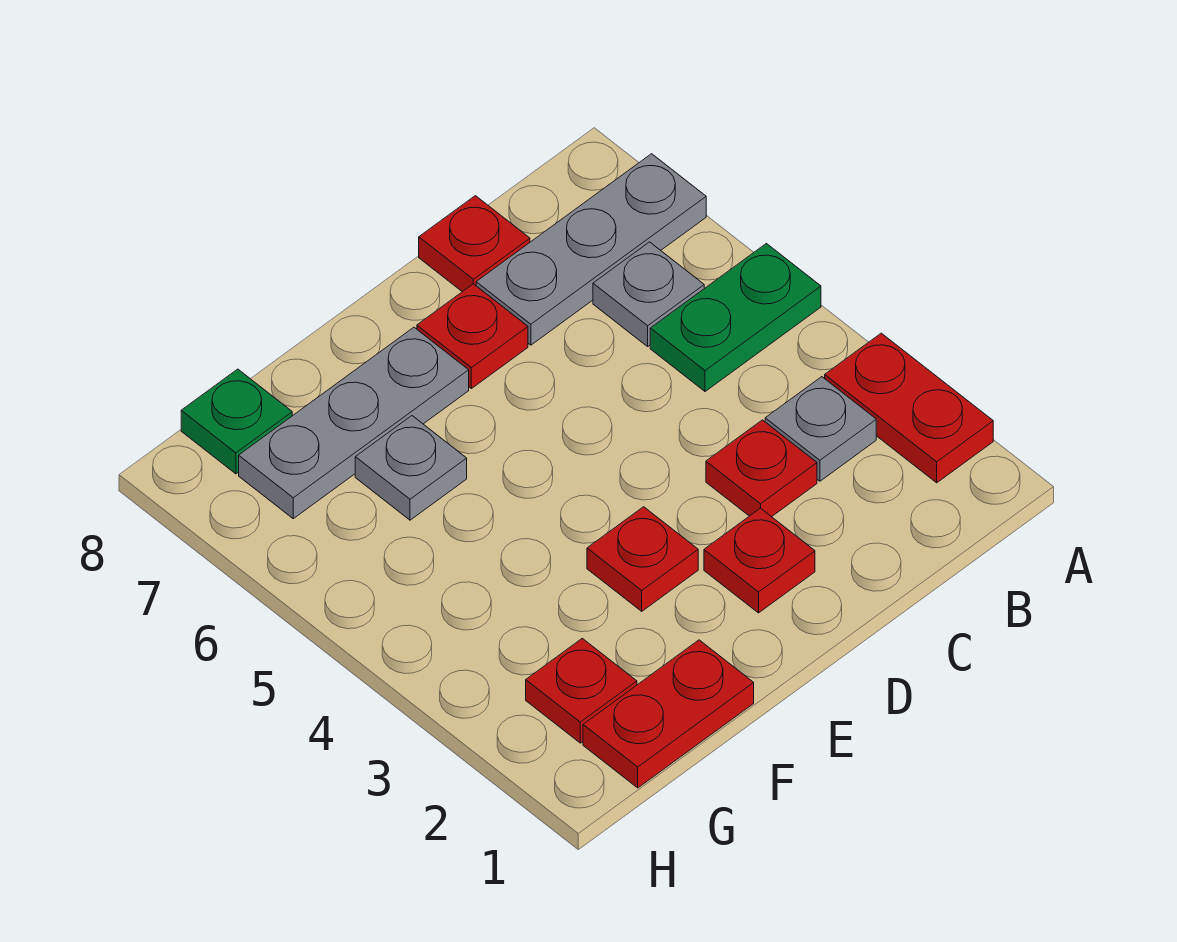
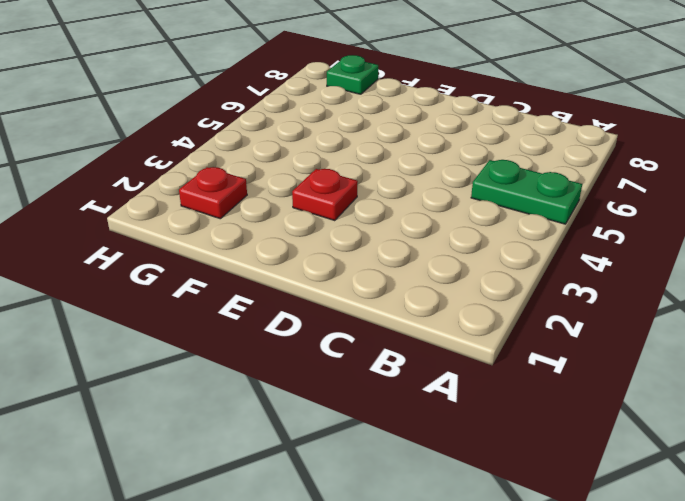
none -> red plate A2:A3 level 1
none -> grey plate A7:C7 level 1
none -> grey plate B3 level 1

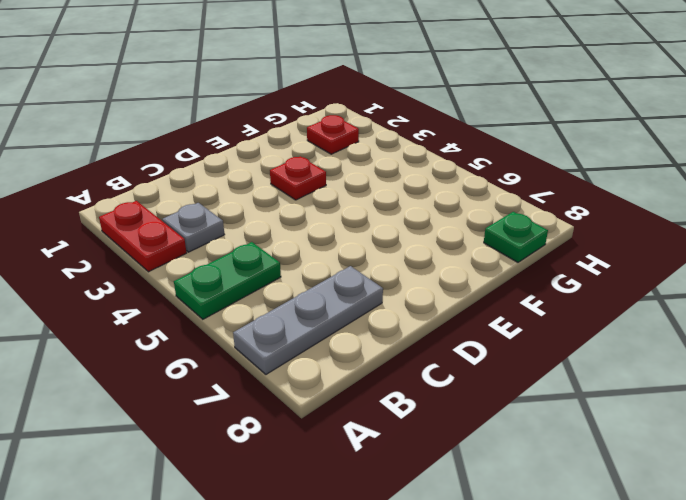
none -> grey plate B6 level 1
none -> red plate C3 level 1
none -> red plate C8 level 1

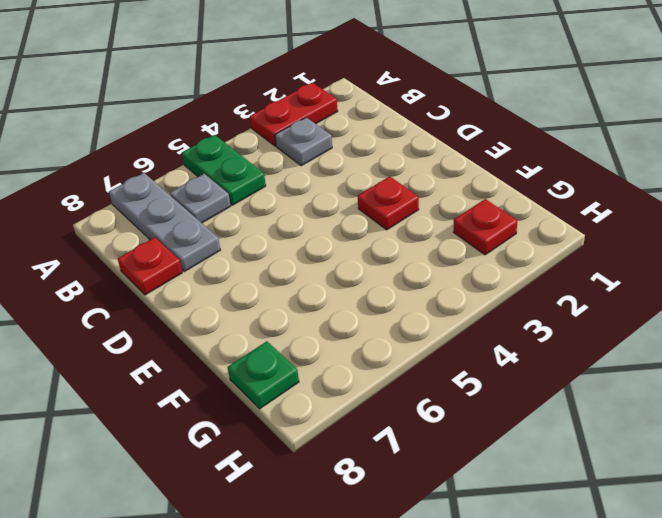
none -> red plate C3 level 1
none -> red plate D2 level 1
none -> red plate D7 level 1

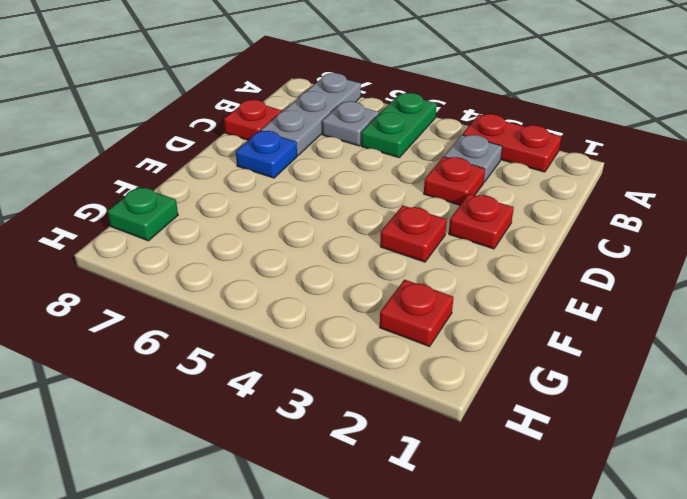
blue plate D7 level 1 -> red plate D7 level 1
none -> grey plate E7:G7 level 1
none -> red plate F1:G1 level 1
none -> grey plate F6 level 1

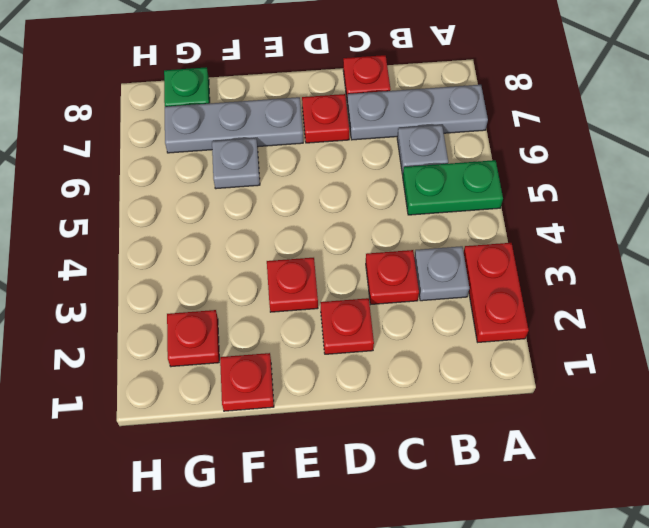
red plate F1 level 1 -> red plate F1:G1 level 1

